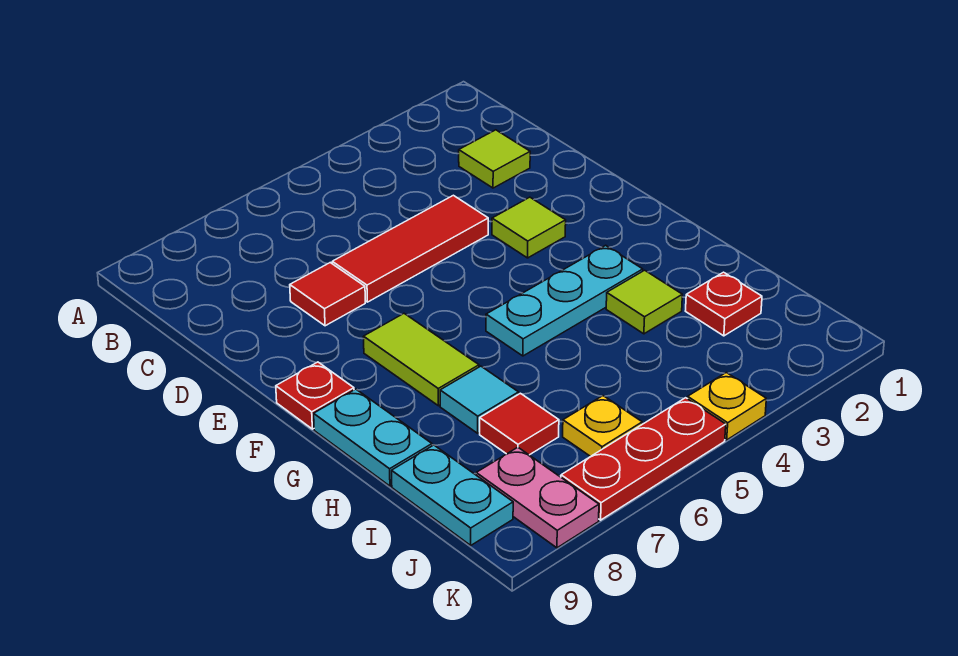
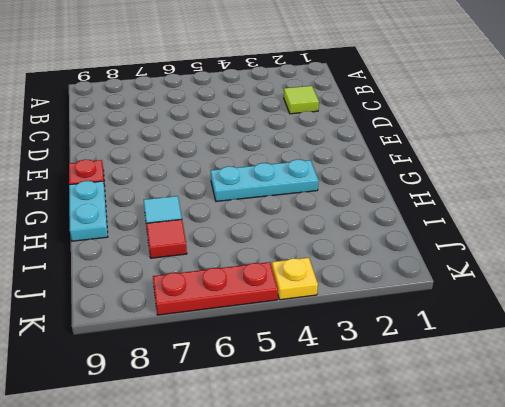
none -> red tile D4:D6 level 1
none -> red tile D7 level 1
none -> lime tile E3 level 1

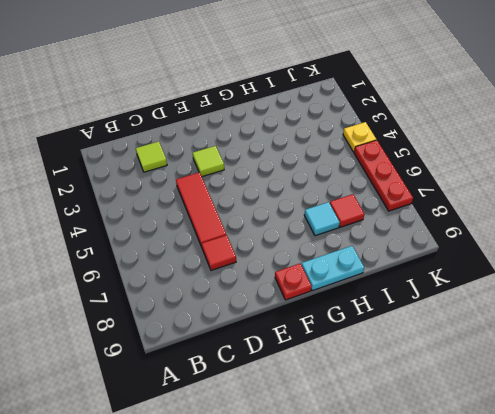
none -> lime tile F7:G7 level 1
none -> cyan plate G3:G5 level 1
none -> lime tile H3 level 1

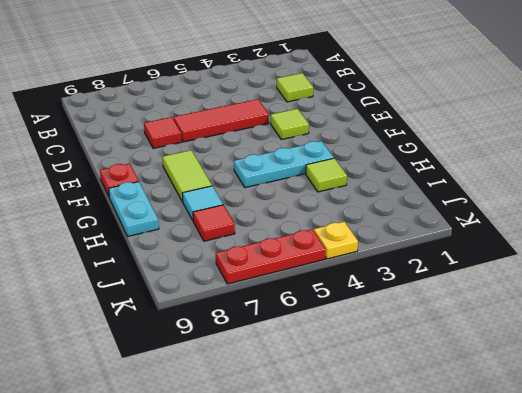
none -> red plate I2 level 1
none -> cyan plate I9:J9 level 1
none -> yellow plate J6 level 1

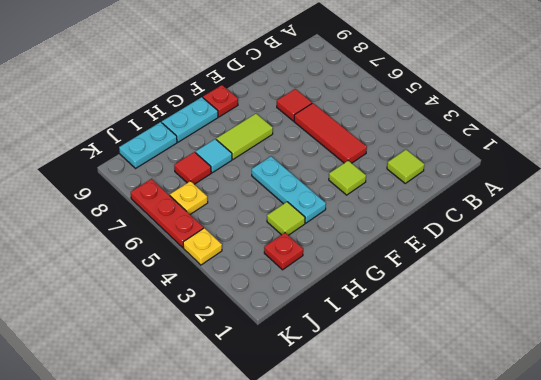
none -> pink plate J8:K8 level 1

